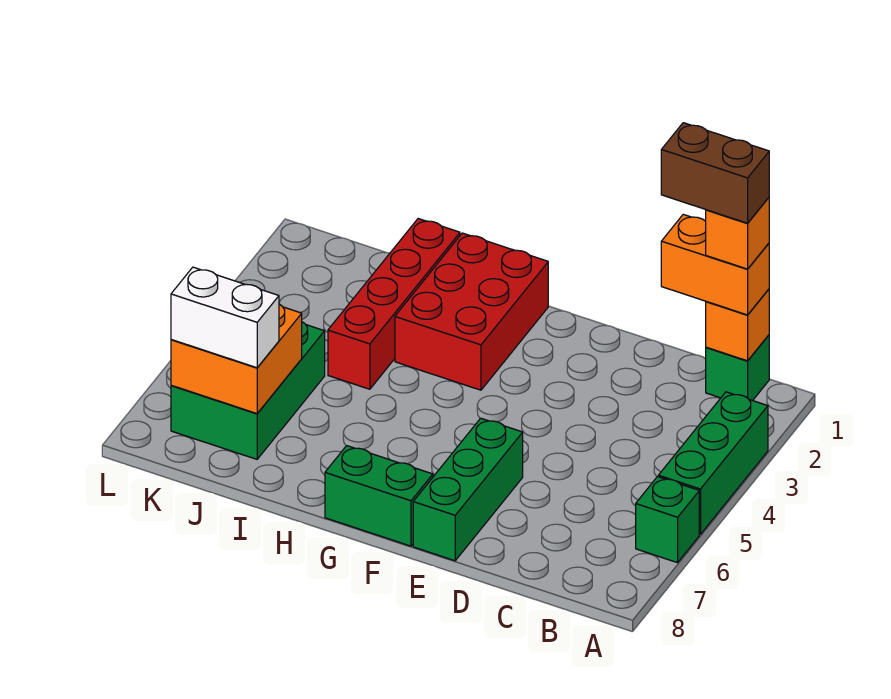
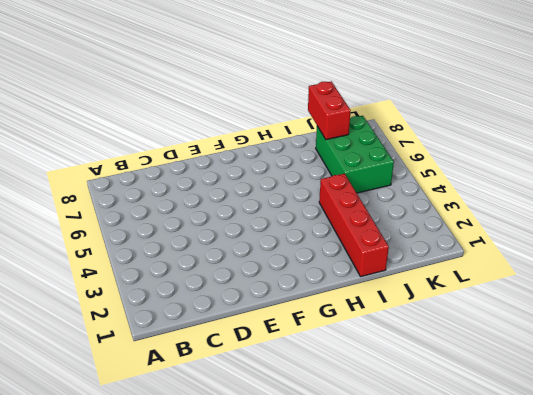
red brick J7:J8 level 2 -> orange brick J6:K7 level 2
none -> green brick A3:A5 level 1
none -> green brick A6 level 1
none -> green brick B1 level 1

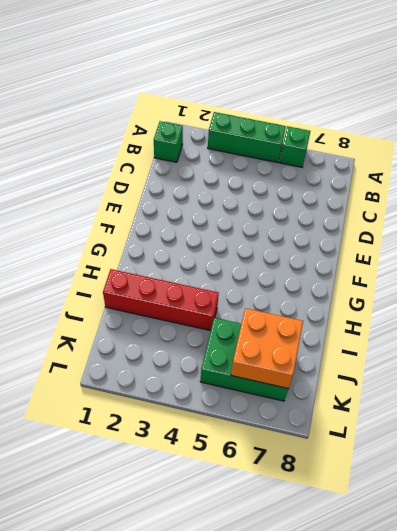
none -> green brick E6:E8 level 1
none -> green brick F8:G8 level 1
none -> red brick G1:H3 level 1

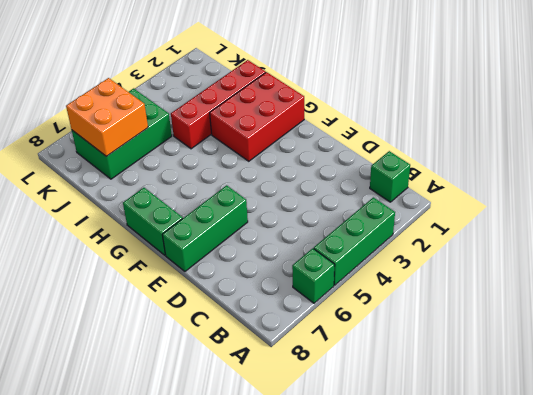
none -> orange brick B1 level 2
none -> orange brick B1:C1 level 3
none -> white brick J7:K7 level 3

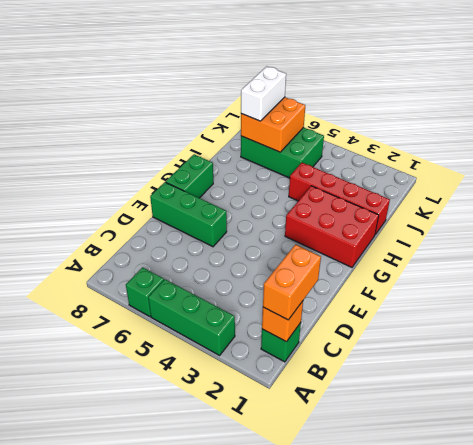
none -> orange brick B1 level 4
none -> brown brick B1:C1 level 5

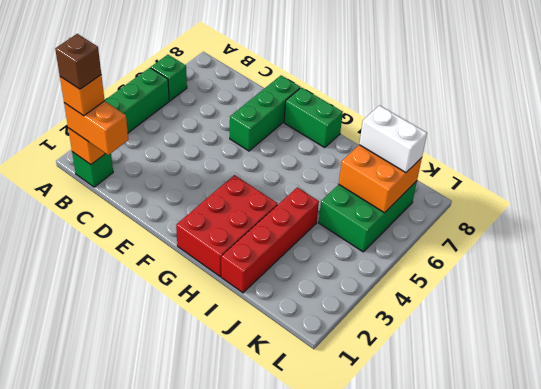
brown brick B1 level 5 -> brown brick B1:C1 level 5

